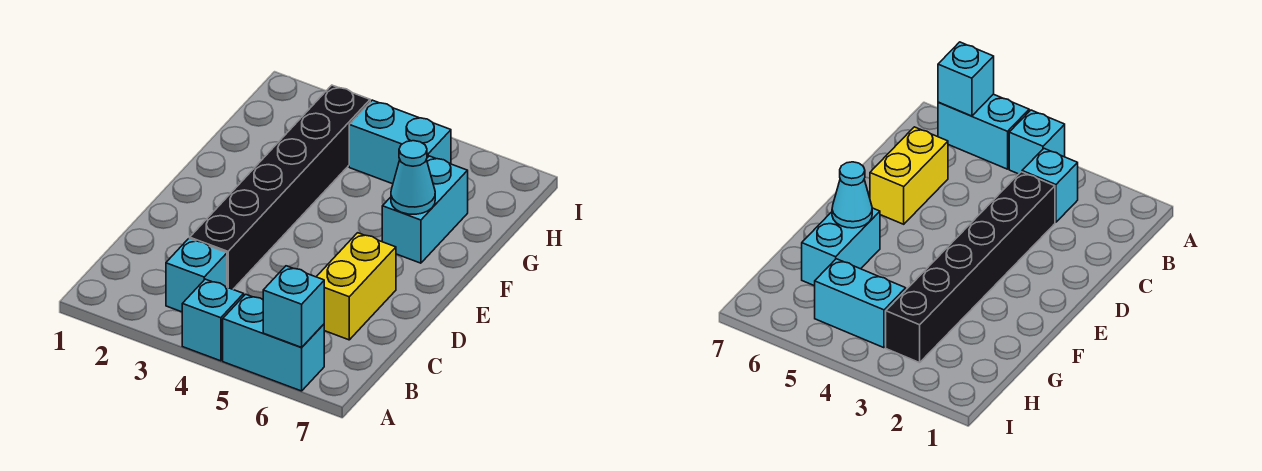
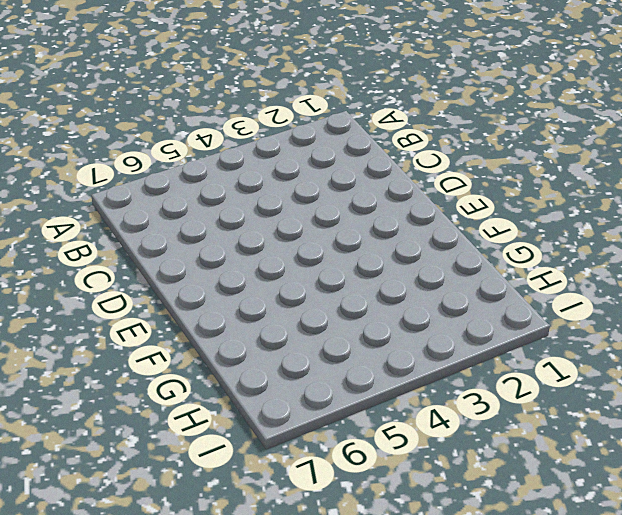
none -> cyan brick A4 level 1
none -> cyan brick A5:A6 level 1

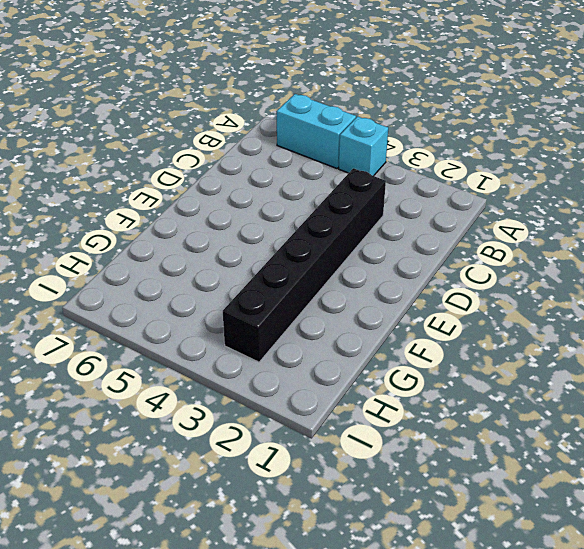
none -> cyan brick B3 level 1
none -> yellow brick C6:D6 level 1

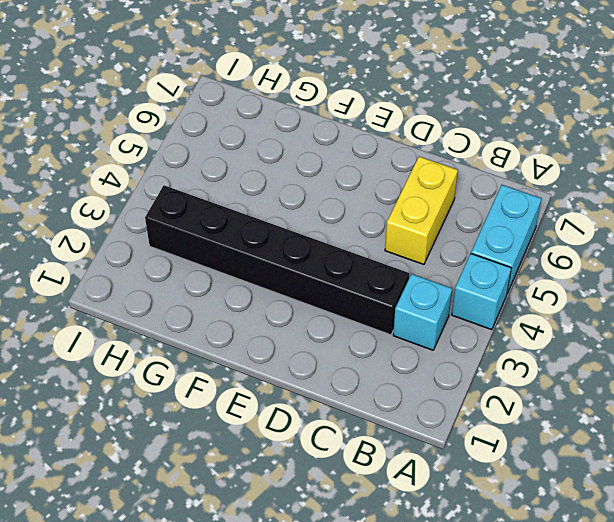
yellow brick C5:C6 level 1 -> yellow brick C6:D6 level 1
none -> cyan brick F6:G6 level 1
none -> cyan brick H4:H5 level 1

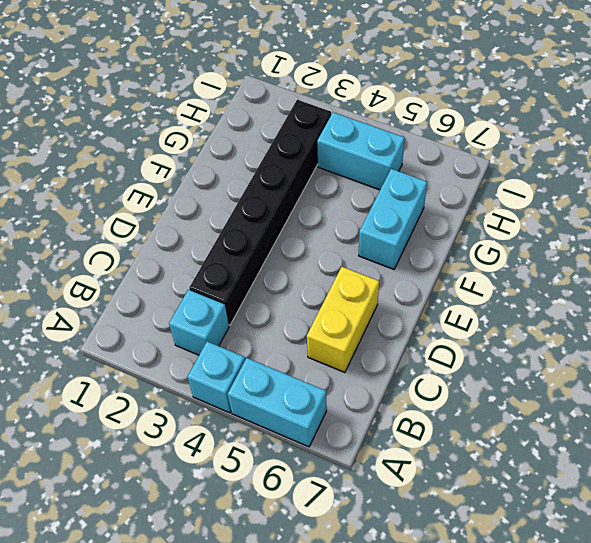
none -> cyan brick A6 level 2
none -> cyan cone F6 level 2

